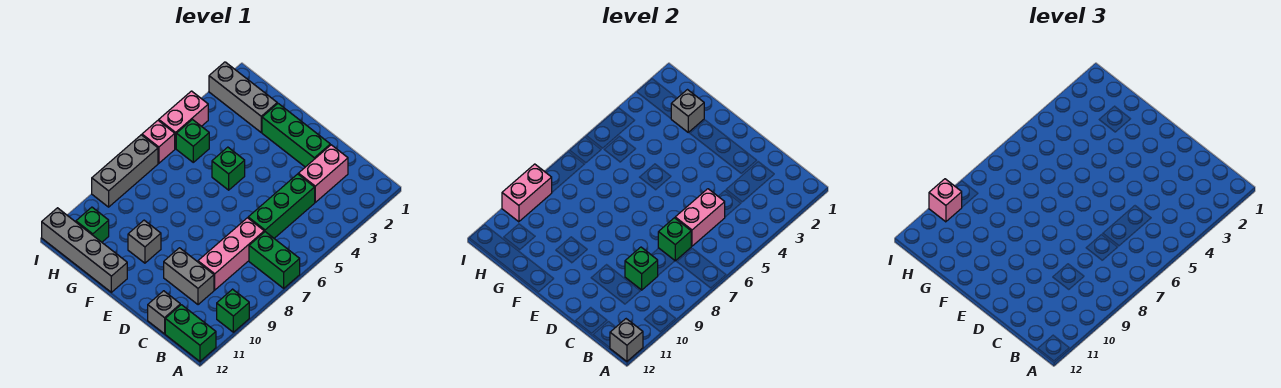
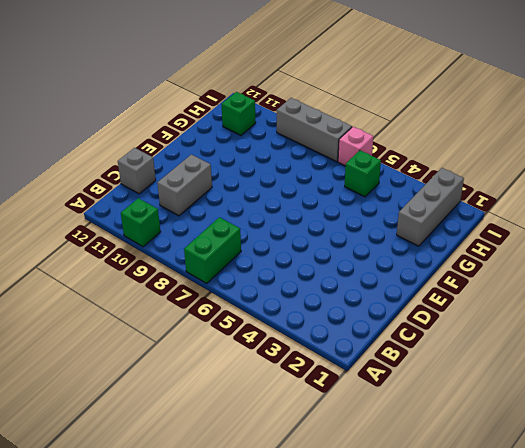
none -> green brick A12:B12 level 1
none -> pink brick C2:C3 level 1
none -> green brick C4:C6 level 1

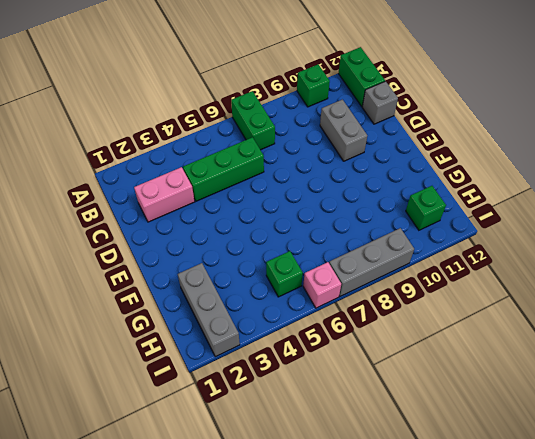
none -> pink brick C7:C9 level 1
none -> green brick D2:F2 level 1
none -> green brick F5 level 1

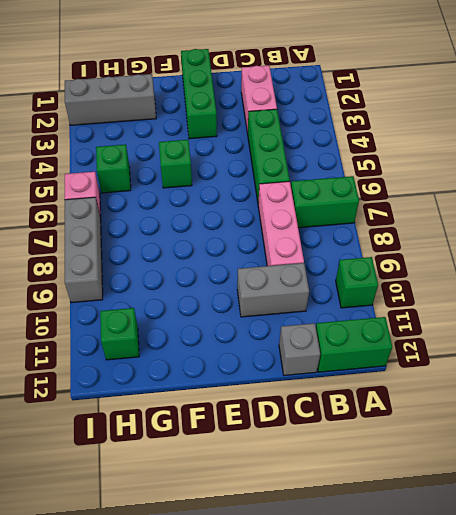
green brick E1:E3 level 1 -> green brick D2:F2 level 1
none -> grey brick F10 level 1
none -> grey brick F12:I12 level 1
none -> pink brick I4:I5 level 1

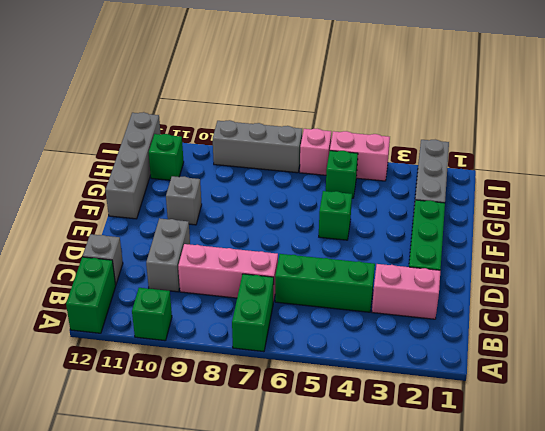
none -> grey brick A12 level 2
none -> pink brick C5:C6 level 2
none -> green brick C7 level 2

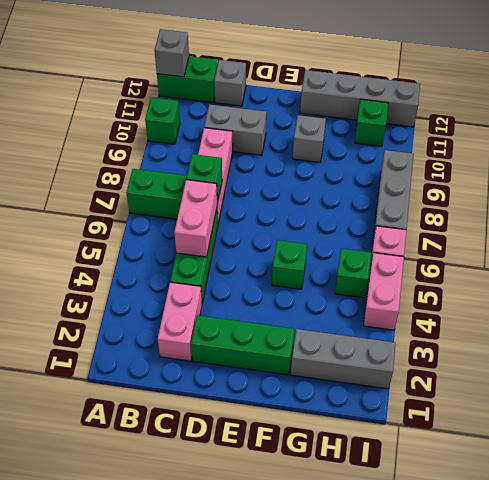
none -> green brick C9 level 2
none -> grey brick G2 level 2
none -> pink brick I9:I10 level 2

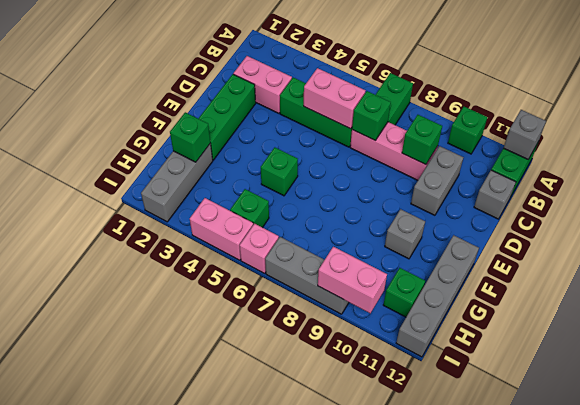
green brick G2 level 2 -> grey brick G2 level 2
none -> pink brick I10 level 3

